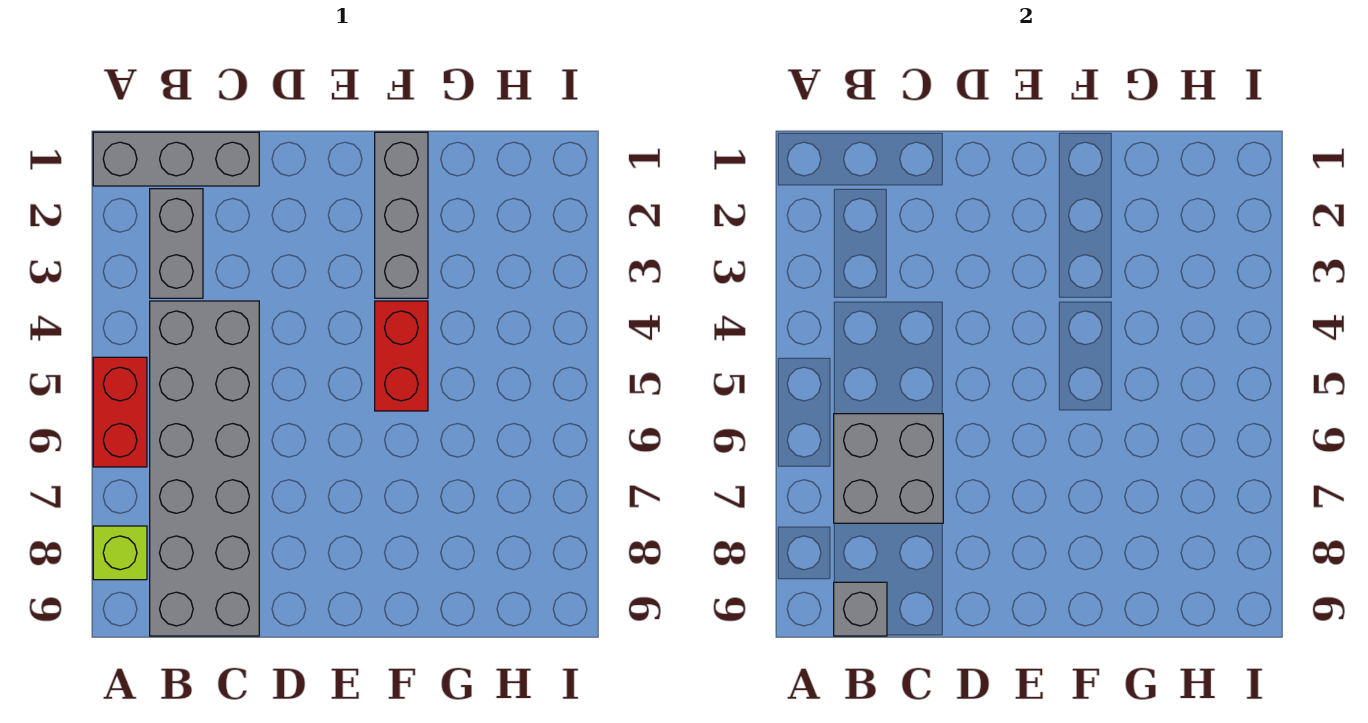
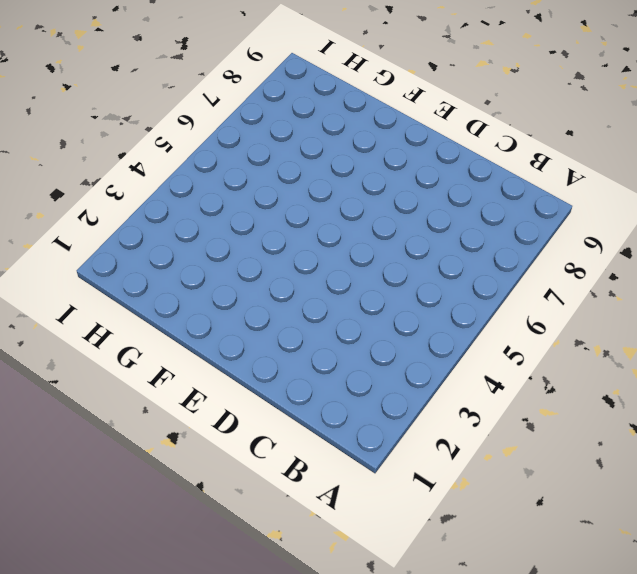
none -> grey brick A1:C1 level 1
none -> red brick A5:A6 level 1

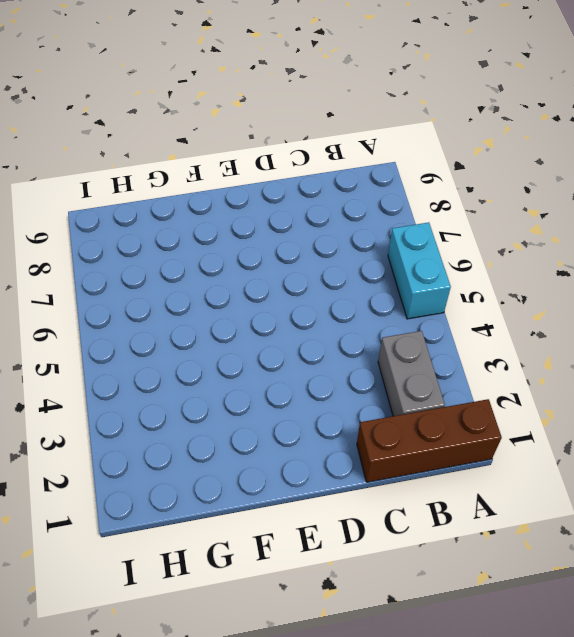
brown brick A1:C1 level 1 -> grey brick A1:C1 level 1
cyan brick A5:A6 level 1 -> red brick A5:A6 level 1
none -> lime brick A8 level 1
none -> grey brick B4:C9 level 1

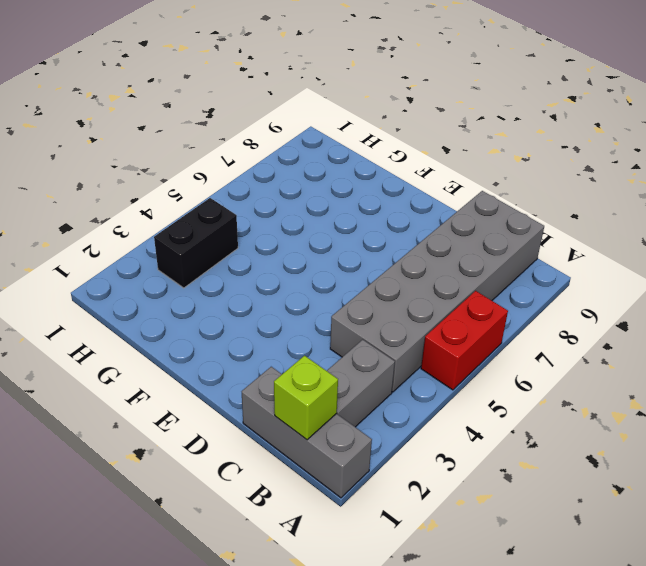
lime brick B1 level 2 -> lime brick A8 level 1
black brick H3:H4 level 1 -> none
none -> grey brick F1:F3 level 1
none -> red brick F4:F5 level 1

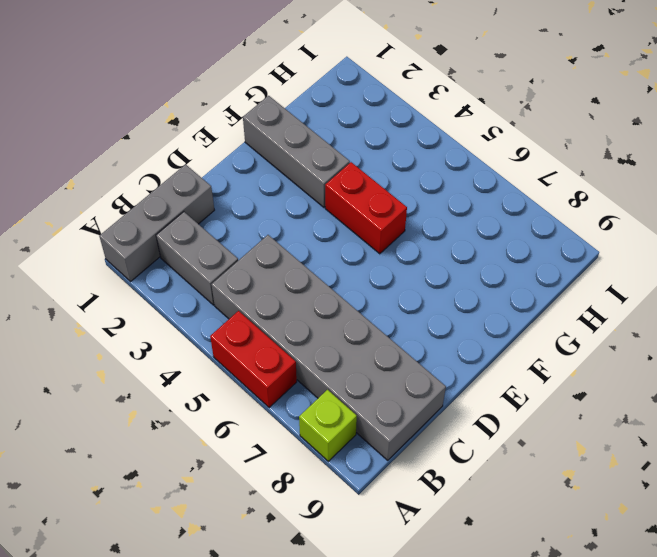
none -> grey brick B6:C7 level 2
none -> grey brick B9 level 2

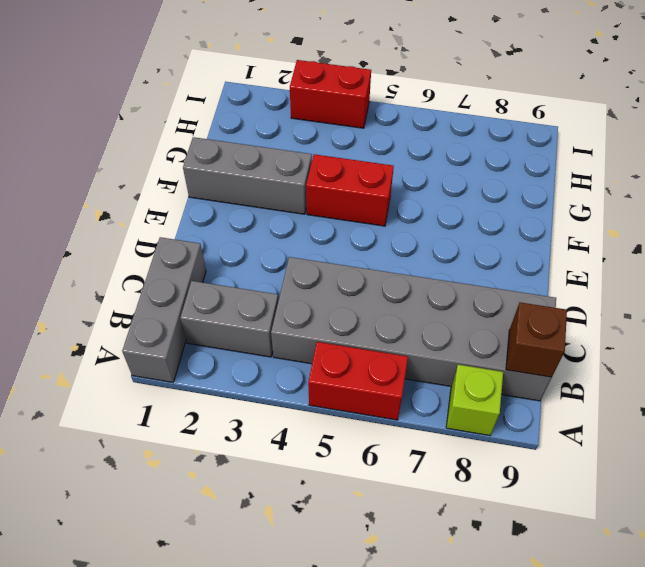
brown brick B9 level 2 -> grey brick B9 level 2
red brick I3:I4 level 1 -> none
none -> grey brick B6:C7 level 2

